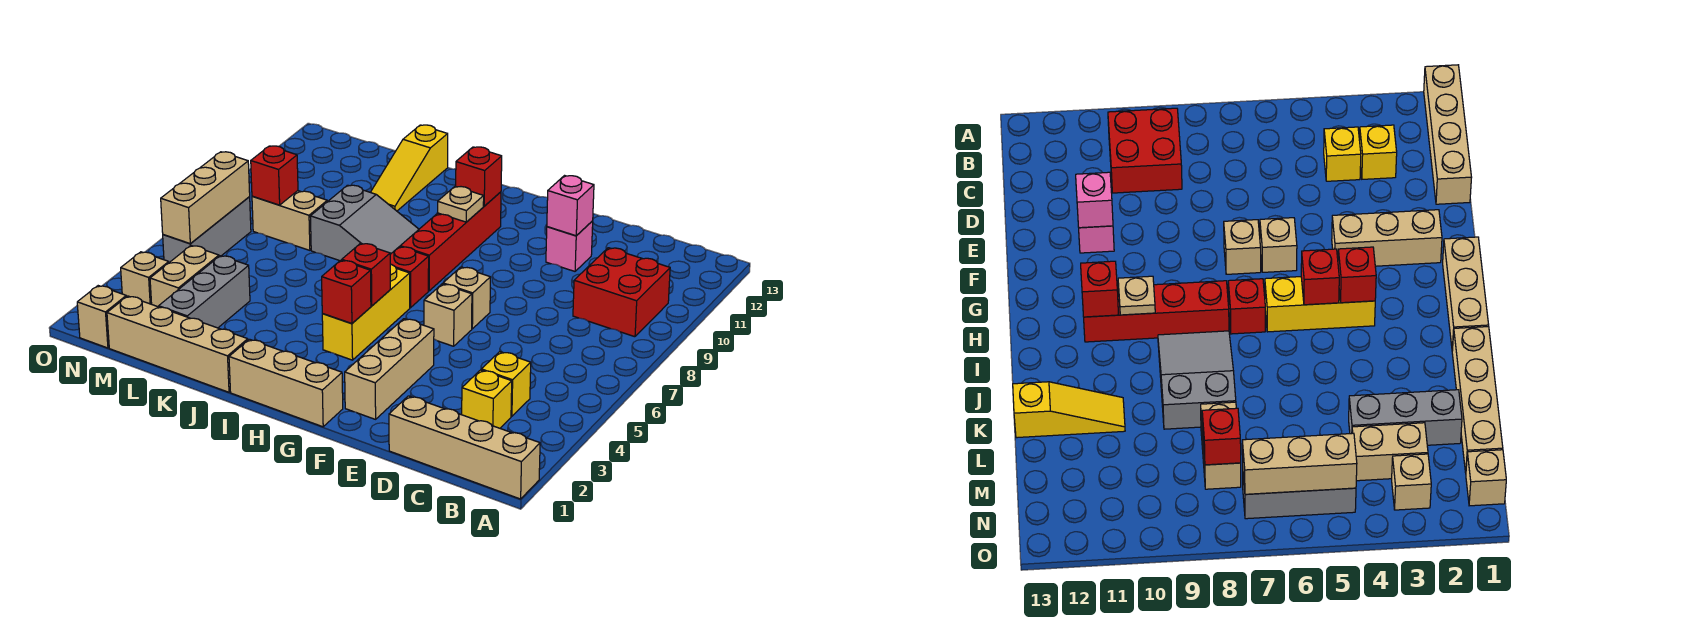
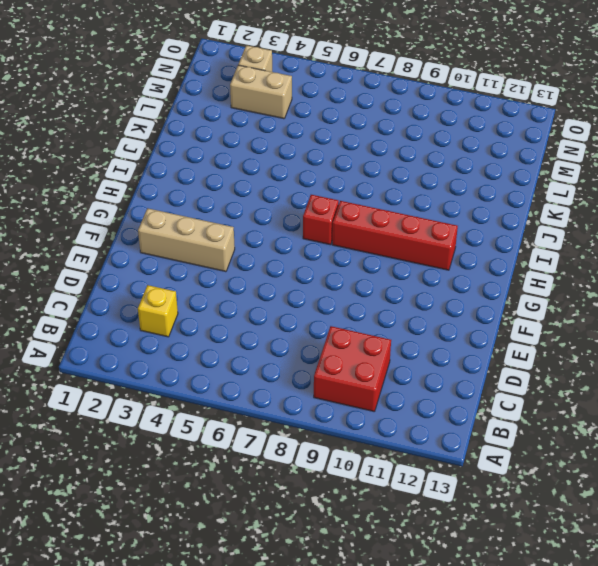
none -> tan brick A1:D1 level 1
none -> yellow brick C4 level 1
none -> pink brick E11 level 1

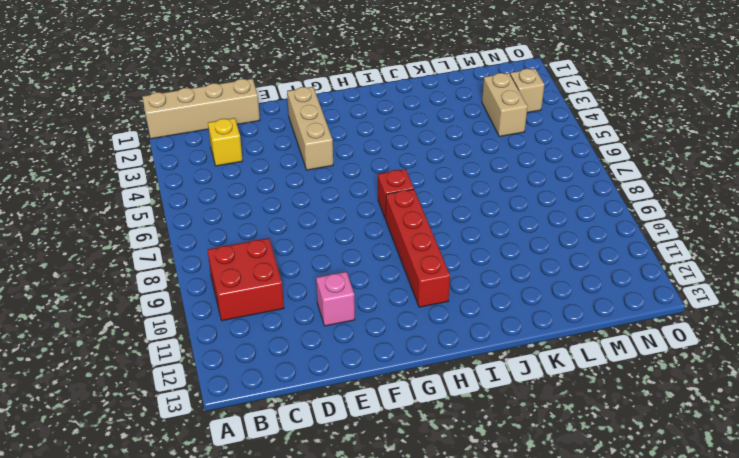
none -> yellow brick C4 level 1
none -> tan brick F6 level 1
none -> tan brick F7 level 1

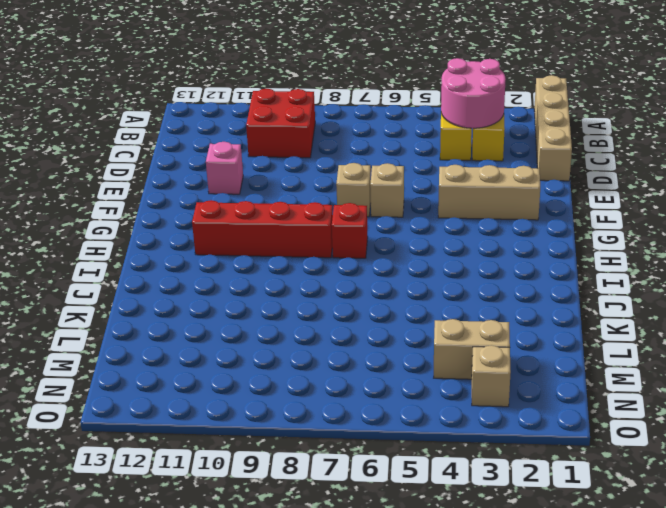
pink round brick B3:C4 level 2 -> none
none -> tan brick G1:I1 level 1
none -> yellow brick H4:H6 level 1
none -> grey slope I8:K9 level 1 top K

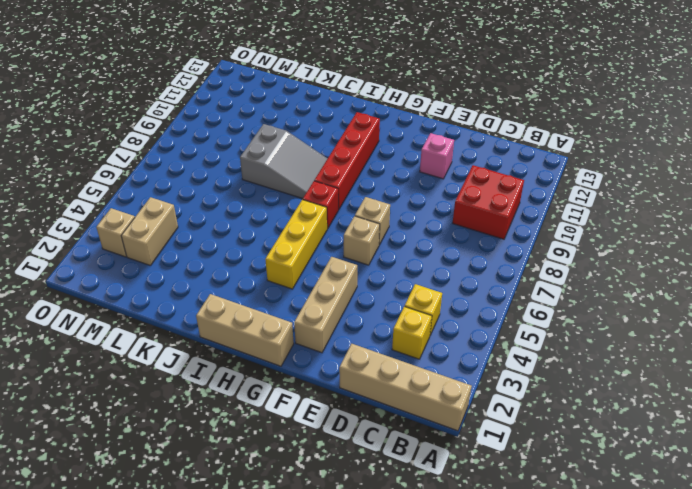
none -> tan brick J1:M1 level 1
none -> yellow slope K11:K13 level 1 top 13
none -> grey brick L2:L4 level 1

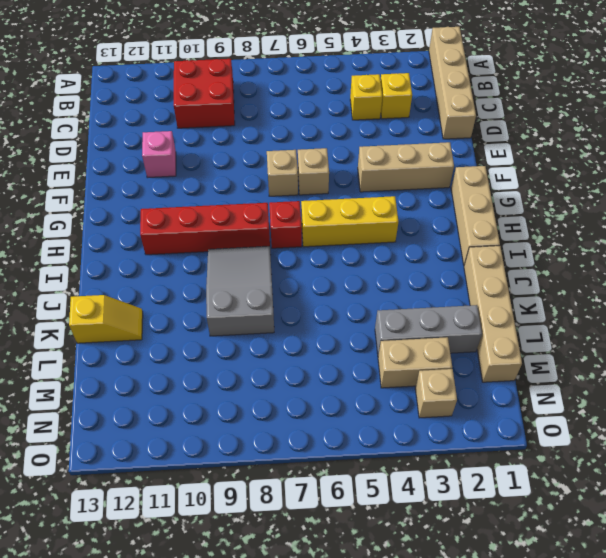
yellow slope K12:K13 level 1 top 13 -> yellow slope K11:K13 level 1 top 13
none -> tan brick L8:M8 level 1
none -> tan brick N1 level 1
none -> grey brick N5:N7 level 1

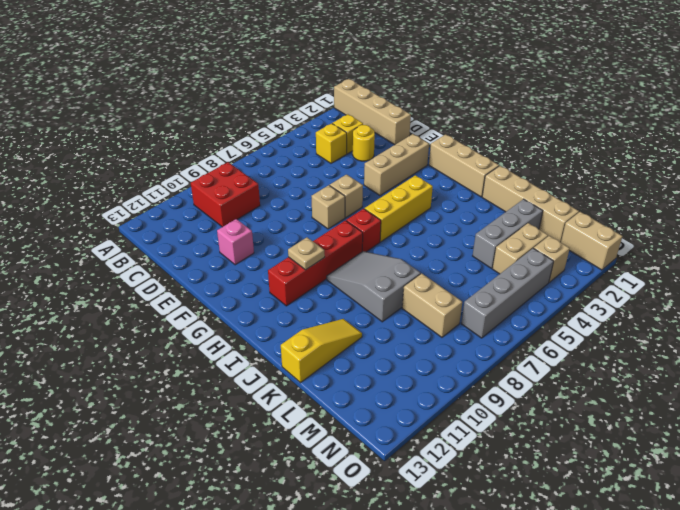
yellow round brick D3 level 1 -> none
tan brick N1:O1 level 1 -> tan brick N1 level 1
grey brick N4:N7 level 1 -> grey brick N5:N7 level 1
none -> pink brick E11 level 2
none -> red brick H4 level 2
none -> red brick H5 level 2

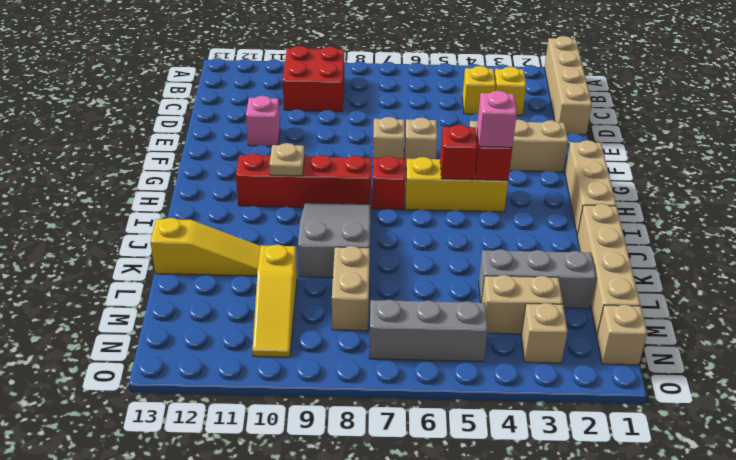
pink brick H4 level 3 -> pink brick E11 level 2
yellow slope L10:N10 level 1 top L -> none
none -> red brick H11 level 2
none -> red brick M8 level 2
none -> tan brick N5:N7 level 2

